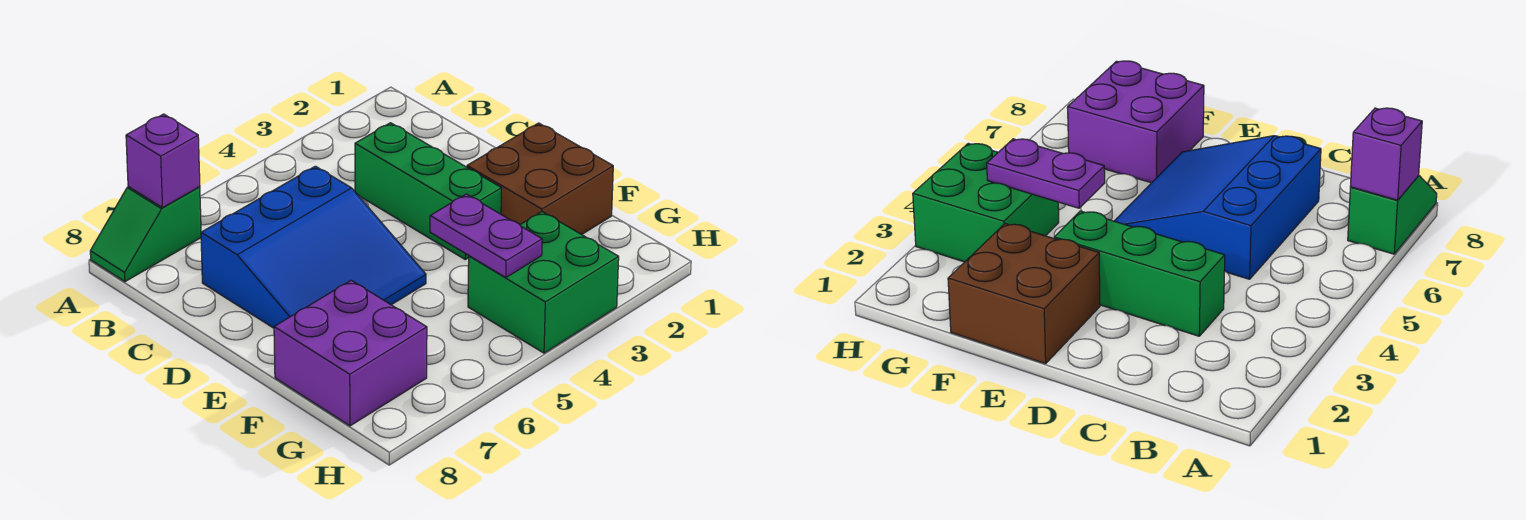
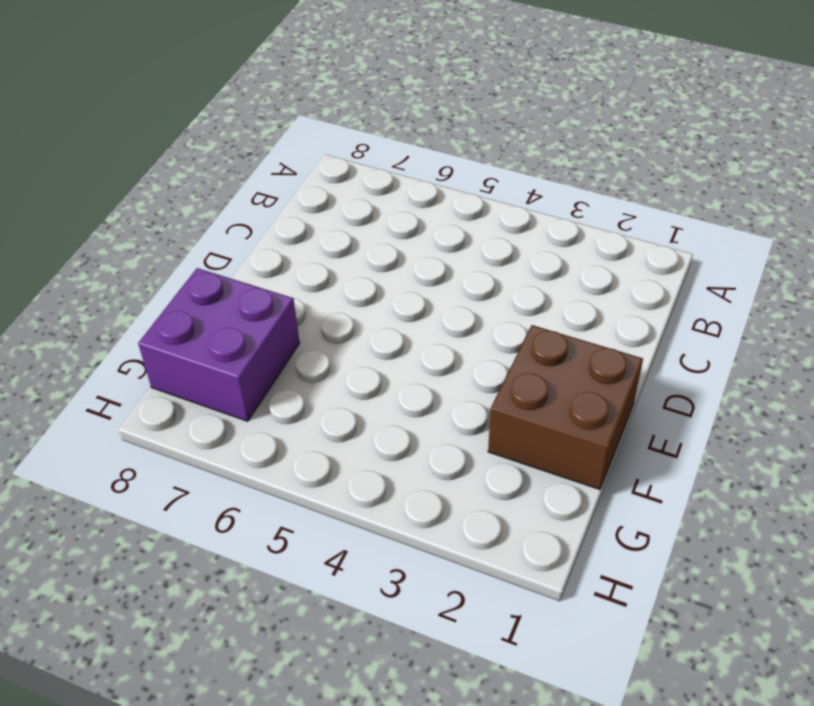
none -> green slope A7:A8 level 1 top 7
none -> green brick C3:E3 level 1

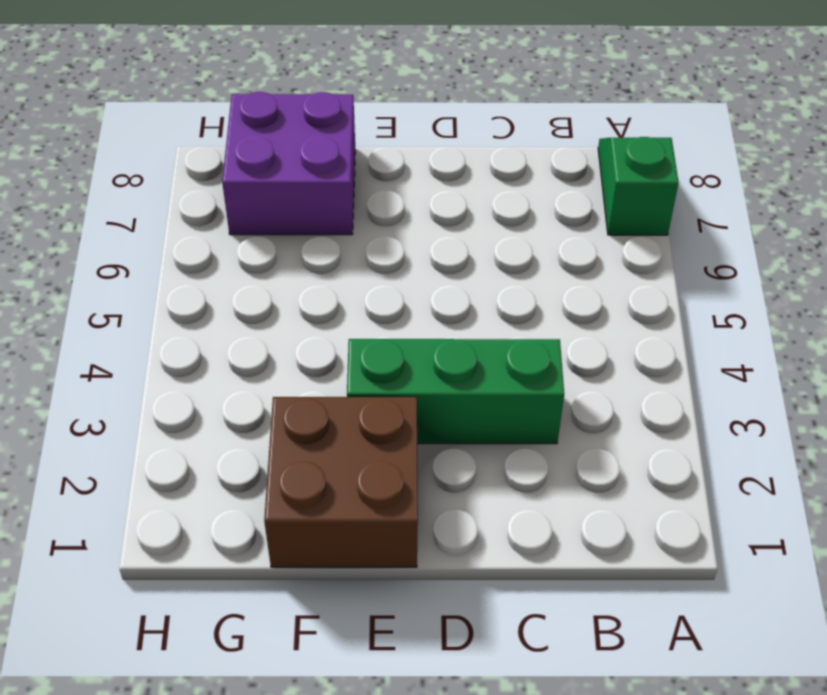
none -> blue slope C5:E7 level 1 top C
none -> green brick G3:H4 level 1

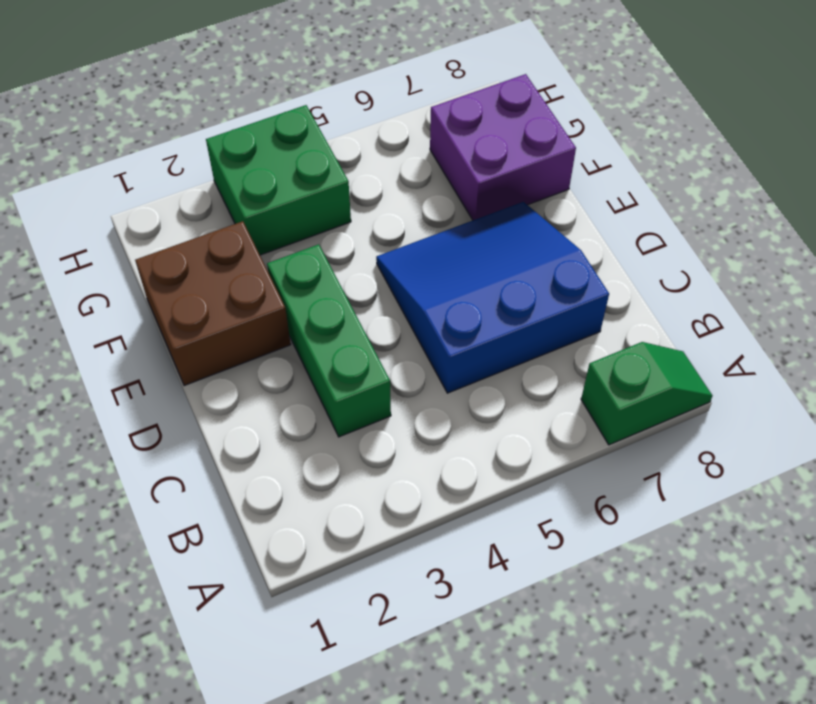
none -> purple brick A7 level 2
none -> purple plate F4:G4 level 2

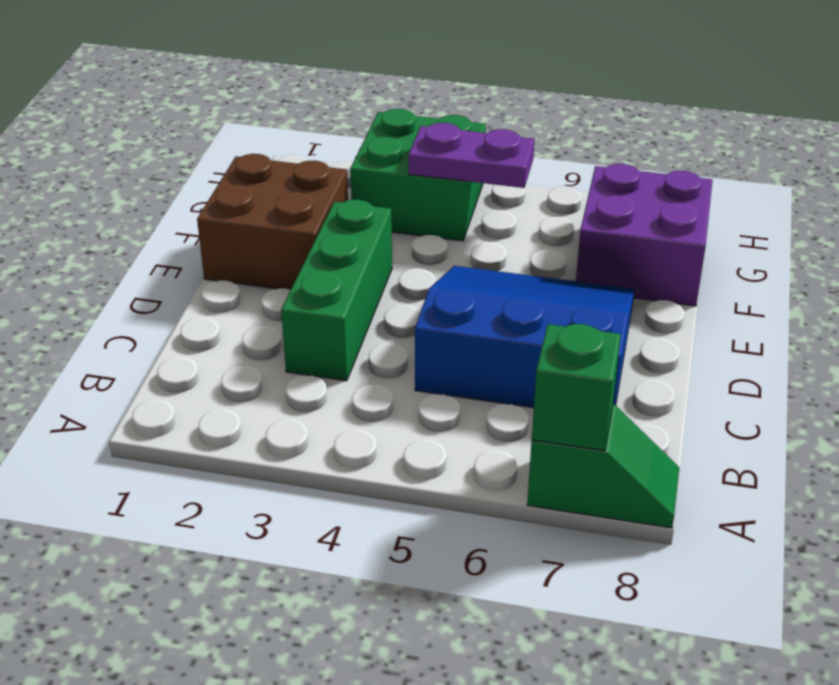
green brick A7 level 2 -> purple brick A7 level 2
purple plate G4:G5 level 2 -> purple plate F4:G4 level 2

